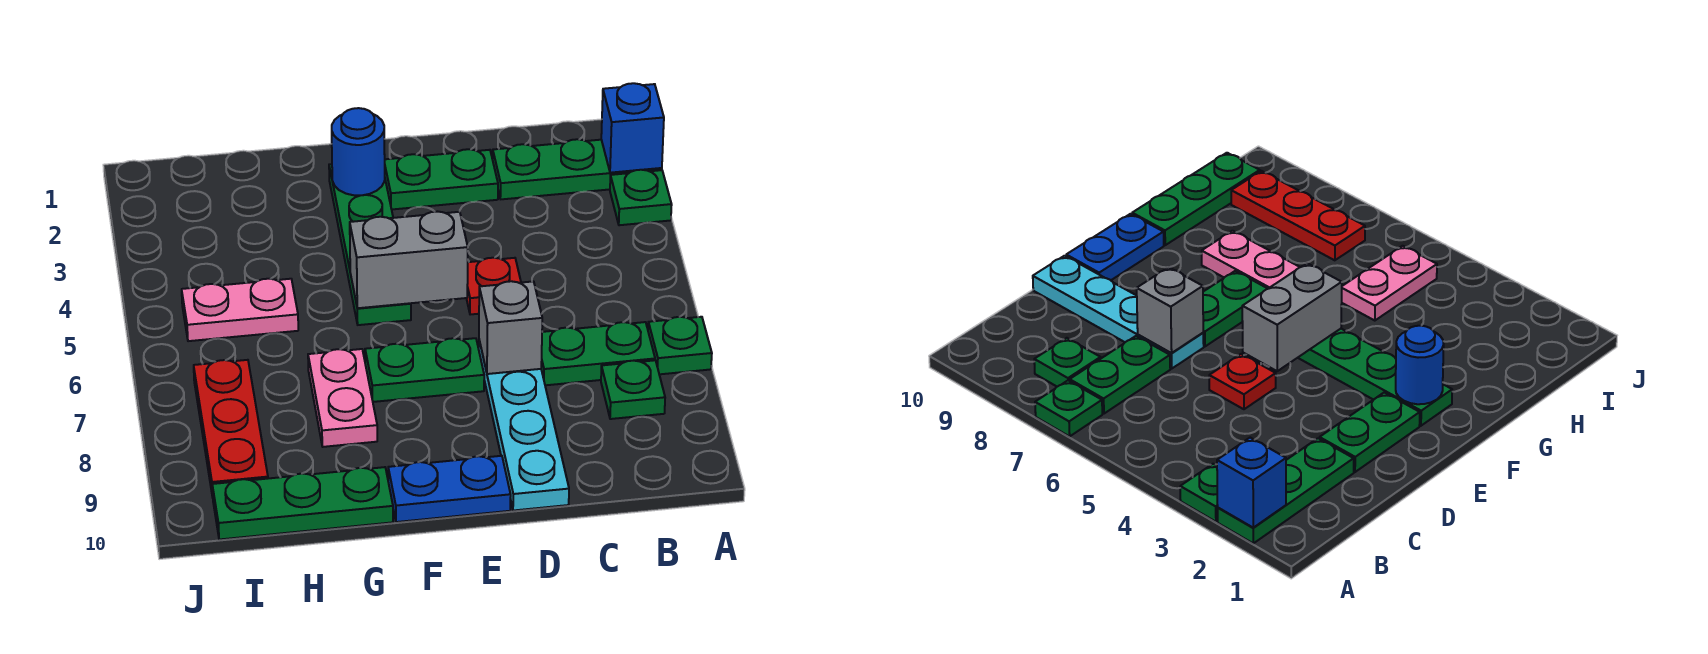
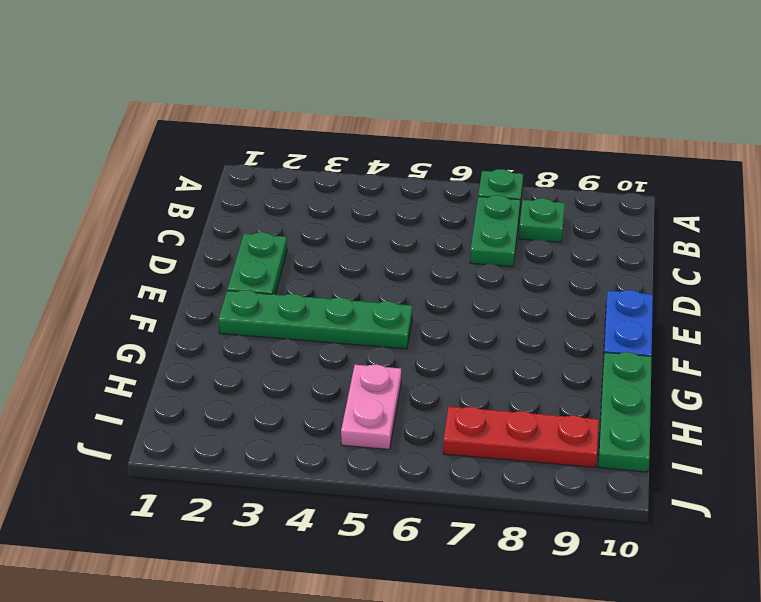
none -> green plate A2:C2 level 1
none -> green plate A3 level 1
none -> red plate D5 level 1

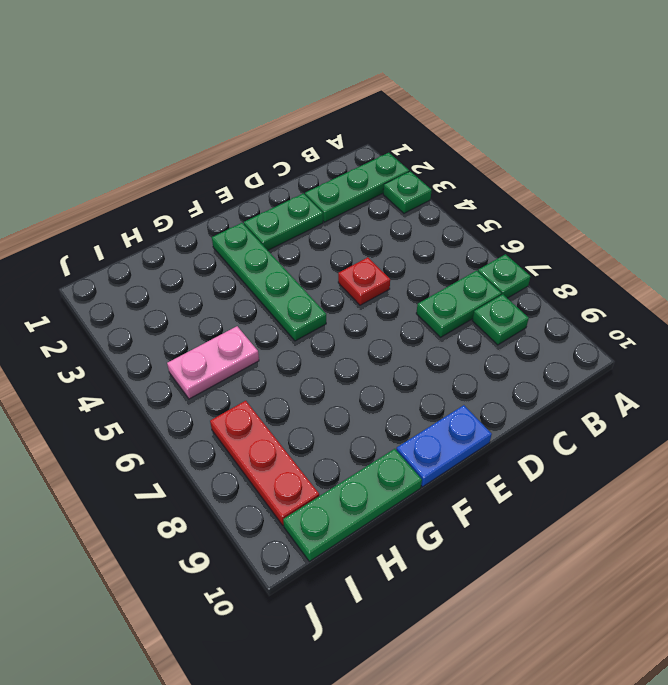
none -> cyan plate D7:D10 level 1
none -> green plate E7:F7 level 1
none -> pink plate G7:G8 level 1

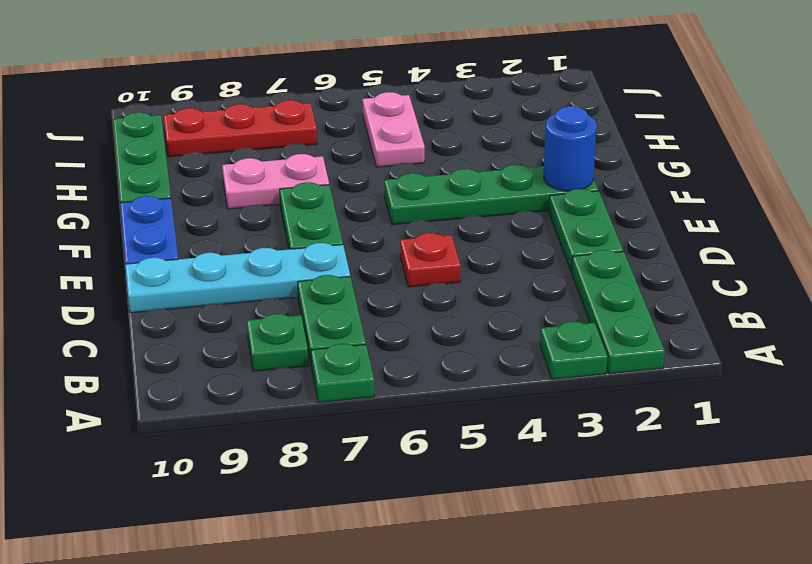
none -> blue brick A2 level 2
none -> grey brick D7 level 2
none -> grey brick E5:F5 level 2

